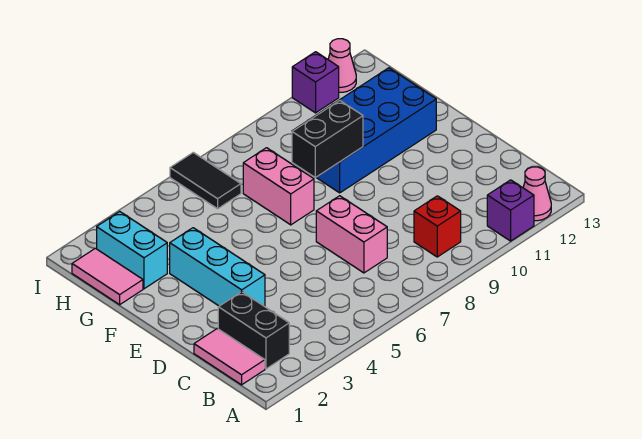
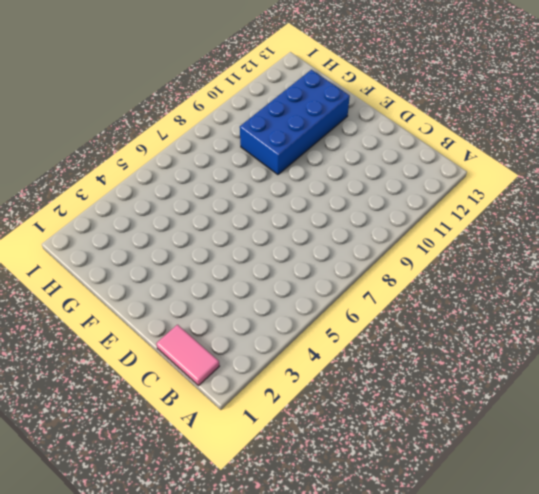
none -> purple brick A11 level 1
none -> pink cone A12 level 1
none -> black brick B2:C2 level 1

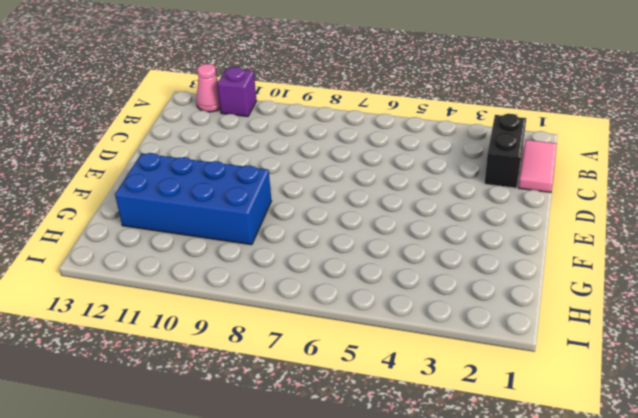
none -> red brick B9 level 1
none -> pink brick C7:D7 level 1
none -> cyan brick D3:F3 level 1

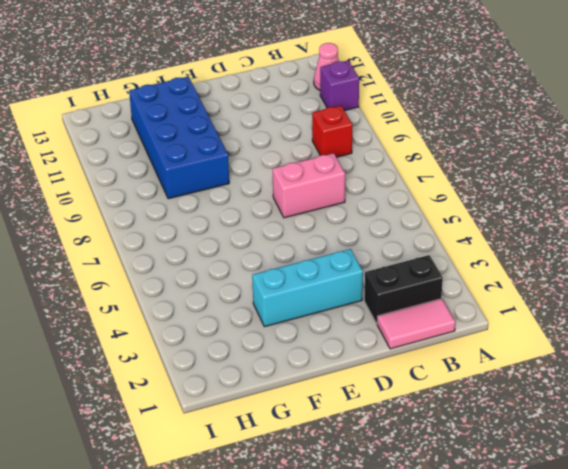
none -> pink brick F7:G7 level 1
none -> pink tile G1:H1 level 1
none -> cyan brick G2:H2 level 1

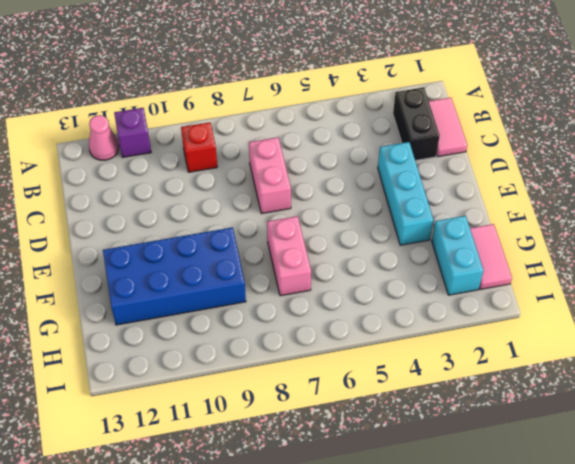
none -> black tile H6:I6 level 1
none -> purple brick I11 level 1
none -> pink cone I12 level 1

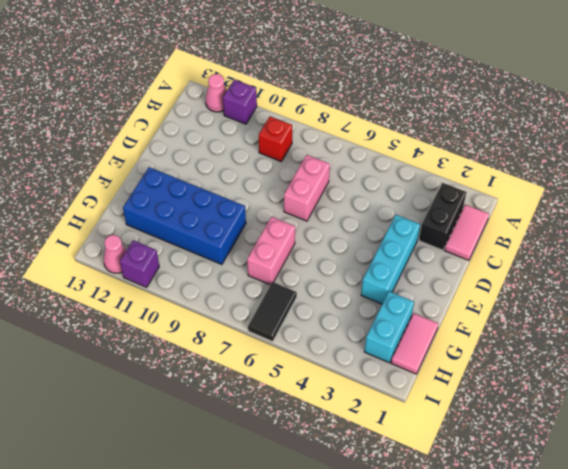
none -> black brick F8:F9 level 2

